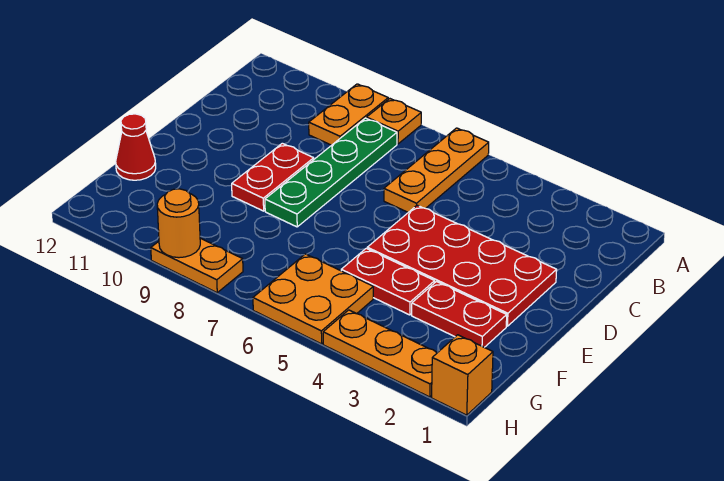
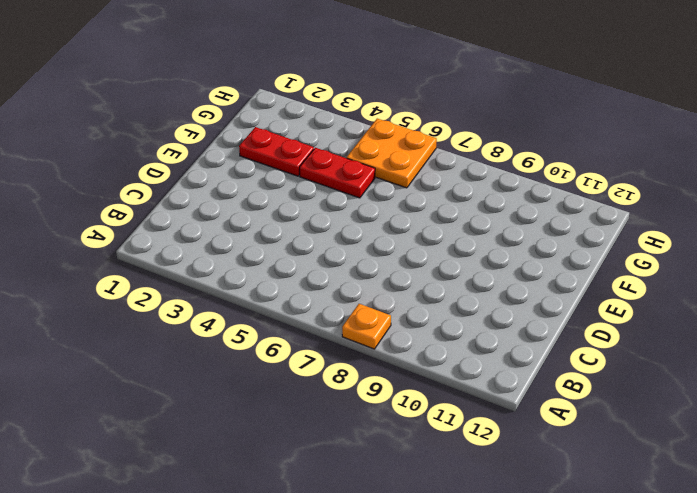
none -> orange plate A6:C6 level 1
none -> orange plate A9:B9 level 1
none -> green plate B8:E8 level 1

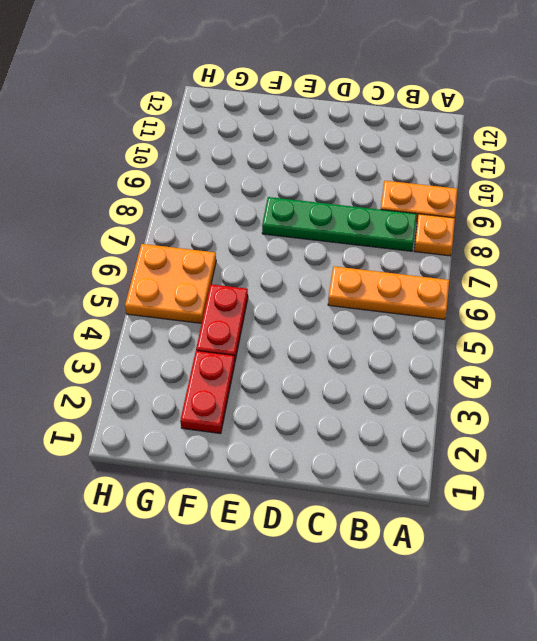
none -> red plate D2:E5 level 1
none -> red plate D9:E9 level 1
none -> red cone F12 level 1

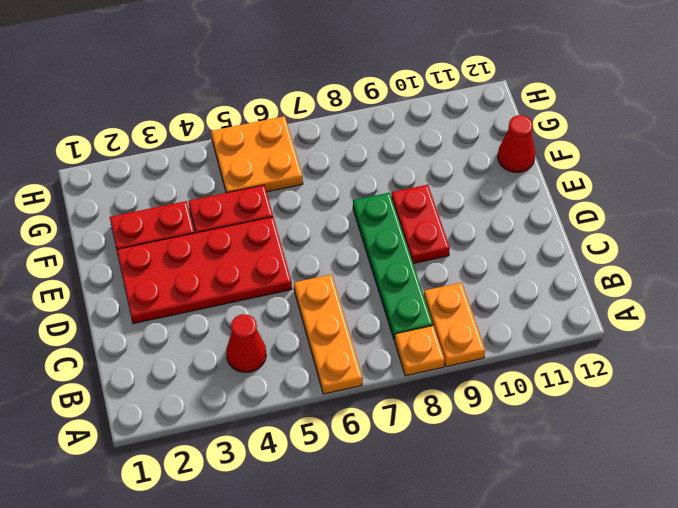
red cone B4 level 1 -> none
none -> orange brick H1 level 1
none -> orange plate H2:H4 level 1
none -> orange plate H8:H9 level 1

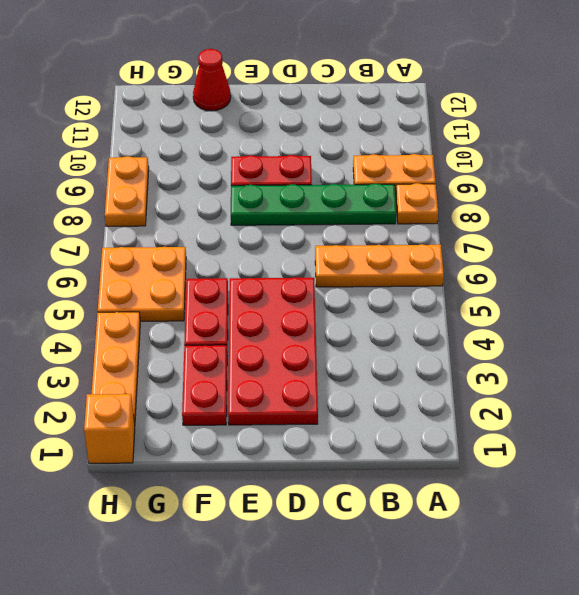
none -> orange round brick H9 level 2

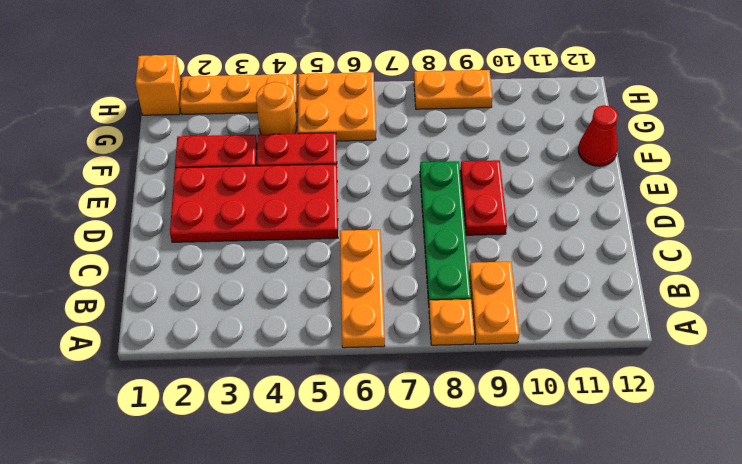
orange round brick G4 level 1 -> orange round brick H9 level 2

